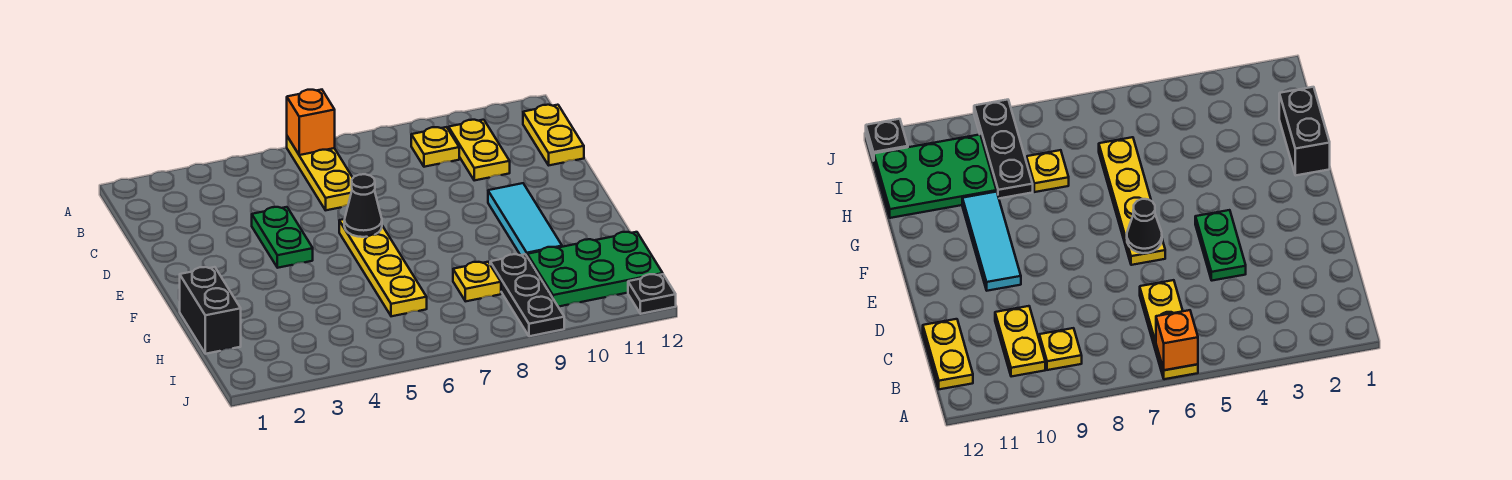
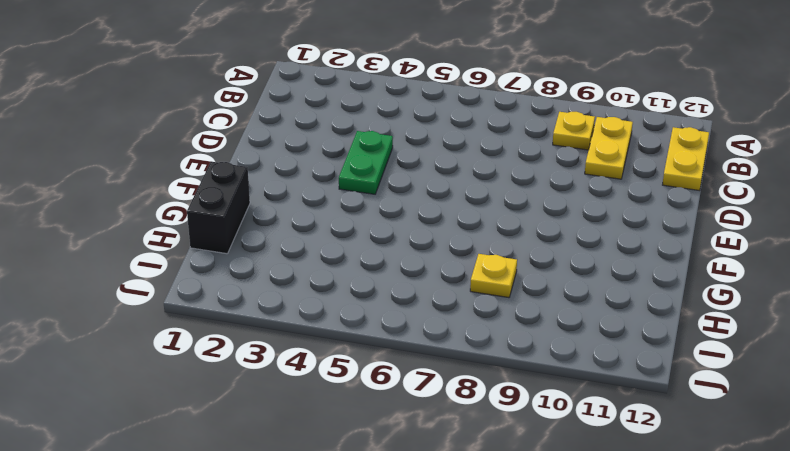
none -> yellow plate A6:C6 level 1
none -> yellow plate E6:H6 level 1
none -> cyan tile E10:G10 level 1

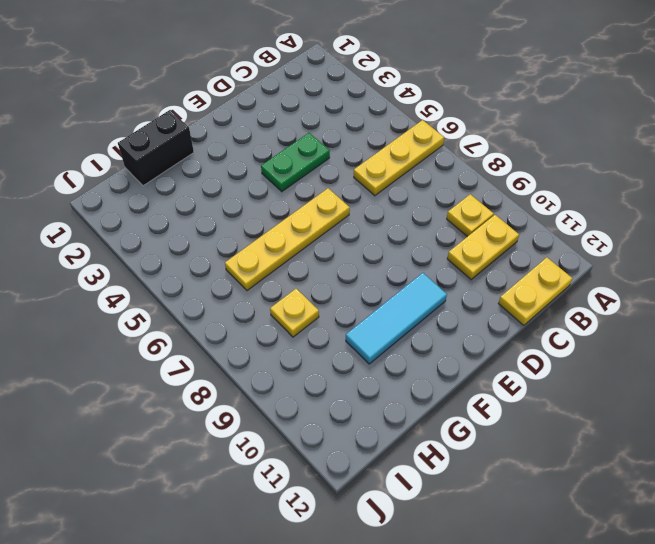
none -> black plate H9:J9 level 1
none -> green plate H10:I12 level 1
none -> black plate J12 level 1

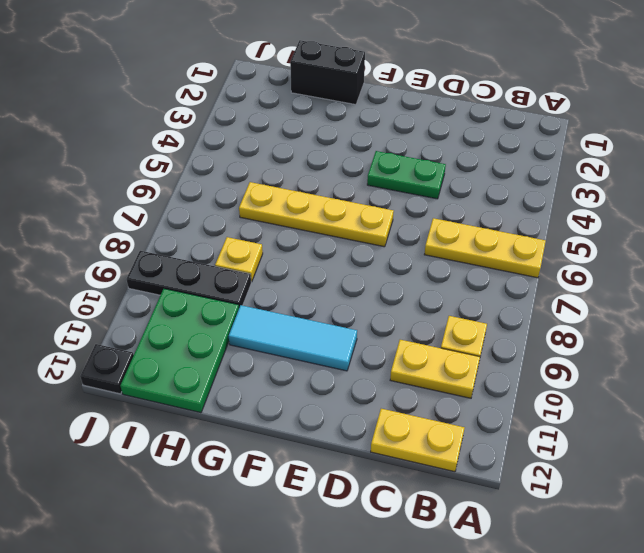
none -> orange brick A6 level 2
none -> black cone E6 level 2

